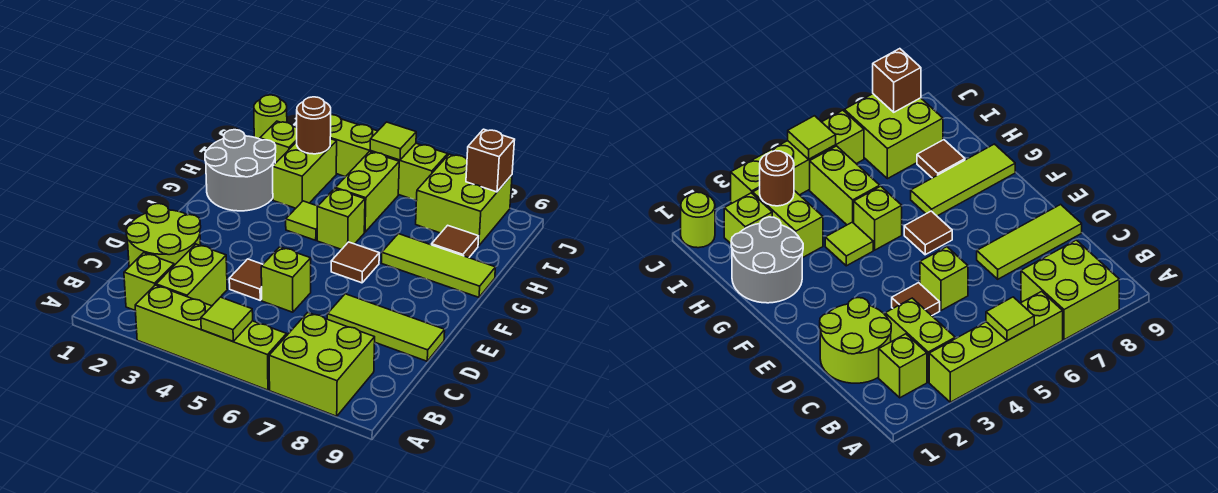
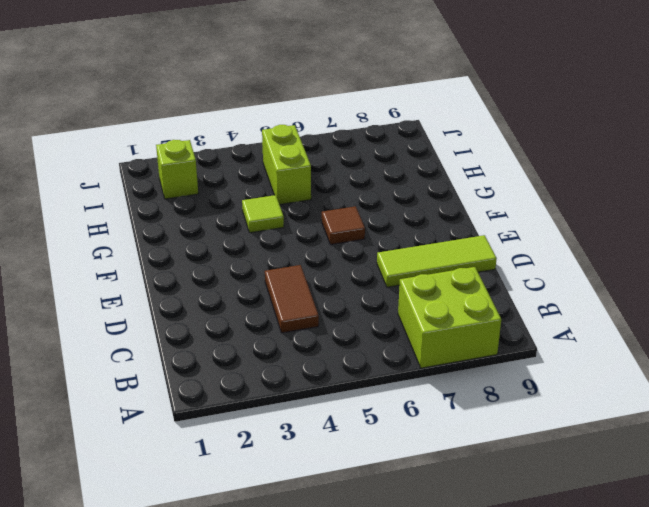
brown tile C4:D4 level 1 -> brown tile D4 level 1
none -> lime brick A3:A6 level 1
none -> lime brick B2 level 1
none -> lime brick B3:C3 level 1

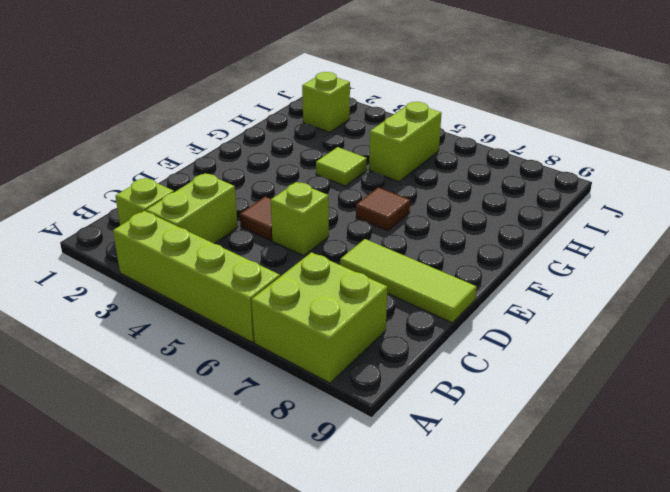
none -> lime round brick C1:D2 level 1
none -> grey round brick G1:H2 level 1
none -> lime brick G5 level 1

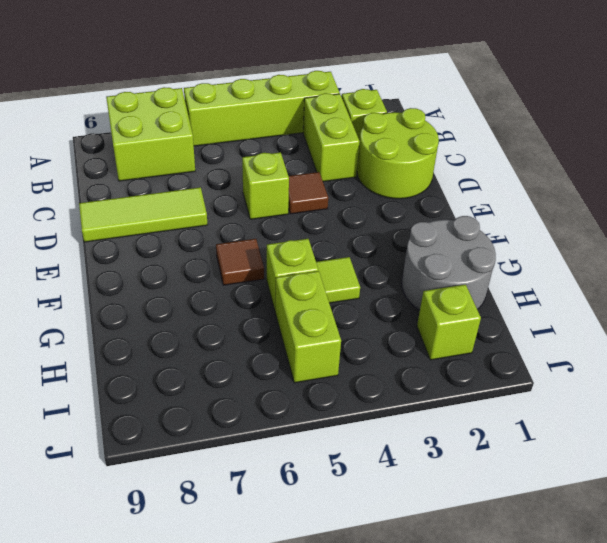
none -> lime tile G7:G9 level 1
none -> lime brick H3:I3 level 1
none -> brown tile H8 level 1

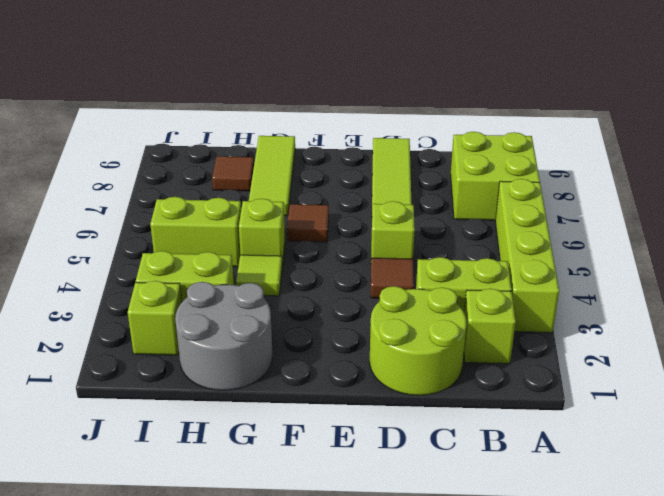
none -> lime brick I7:J8 level 1
none -> lime round brick J1 level 1
none -> lime brick J3:J6 level 1

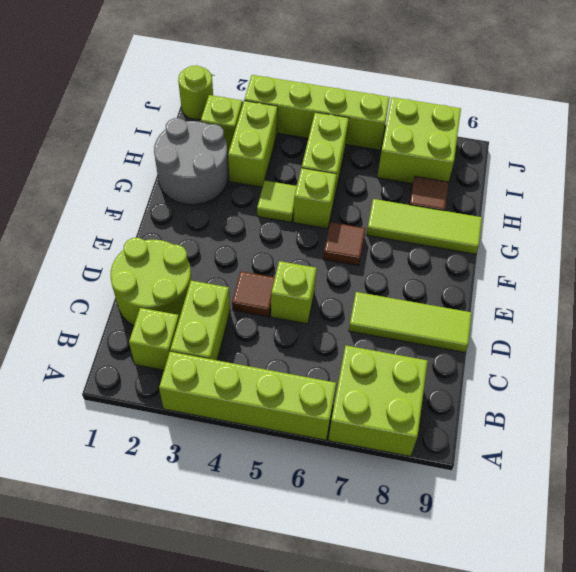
none -> lime tile A5 level 2
none -> brown round brick I3 level 2
none -> lime tile J5 level 2

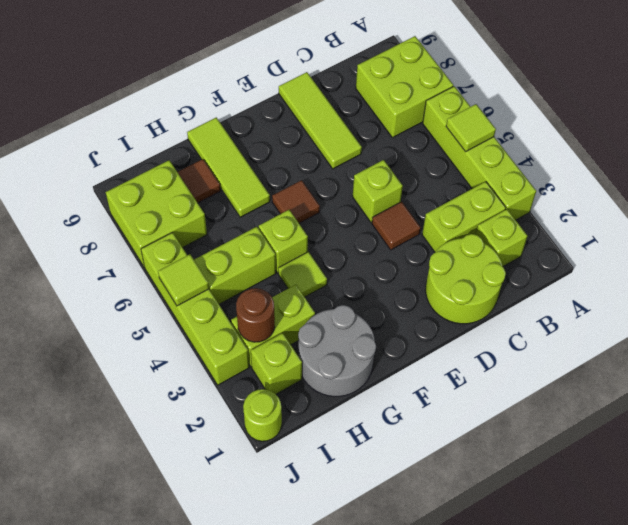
none -> brown brick J8 level 2

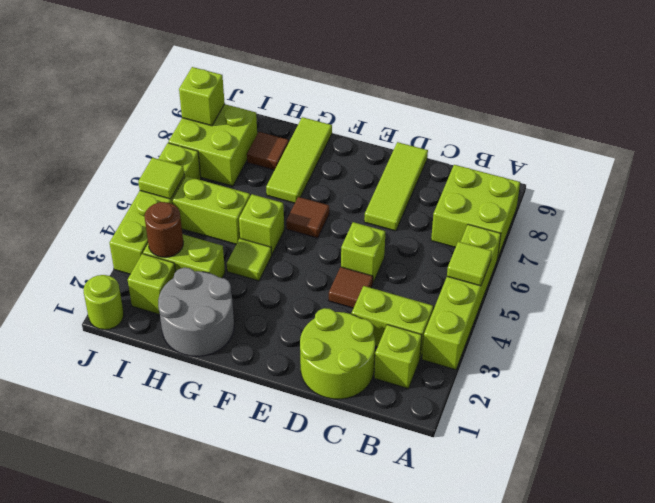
lime brick J8 level 2 -> brown brick J8 level 2

